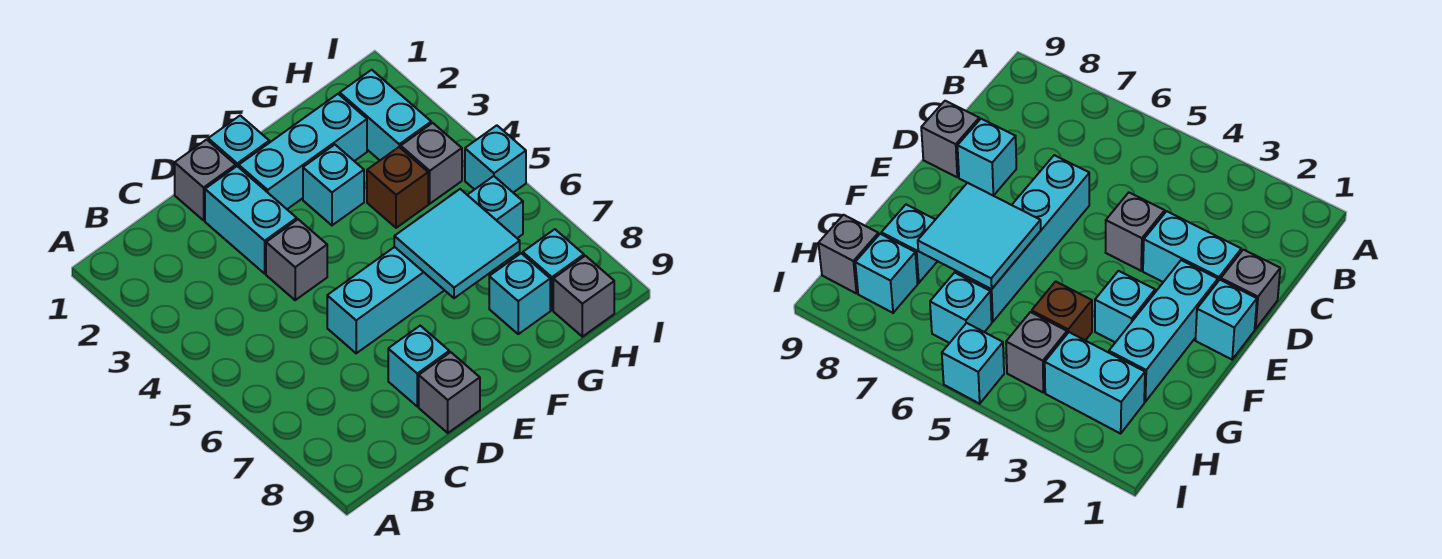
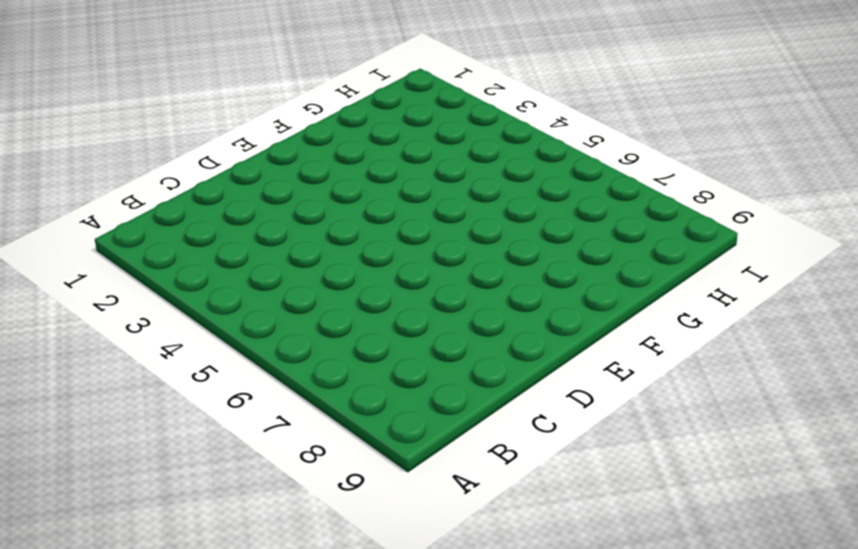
none -> grey brick D1 level 1
none -> cyan brick D2:D3 level 1
none -> grey brick D4 level 1

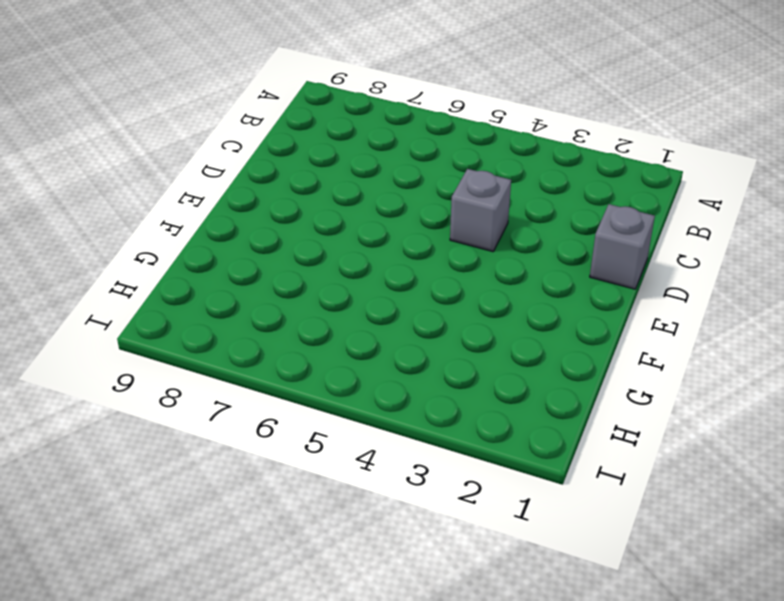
none -> cyan brick D2:D3 level 1
none -> cyan brick D6:G6 level 1
none -> cyan brick D8 level 1

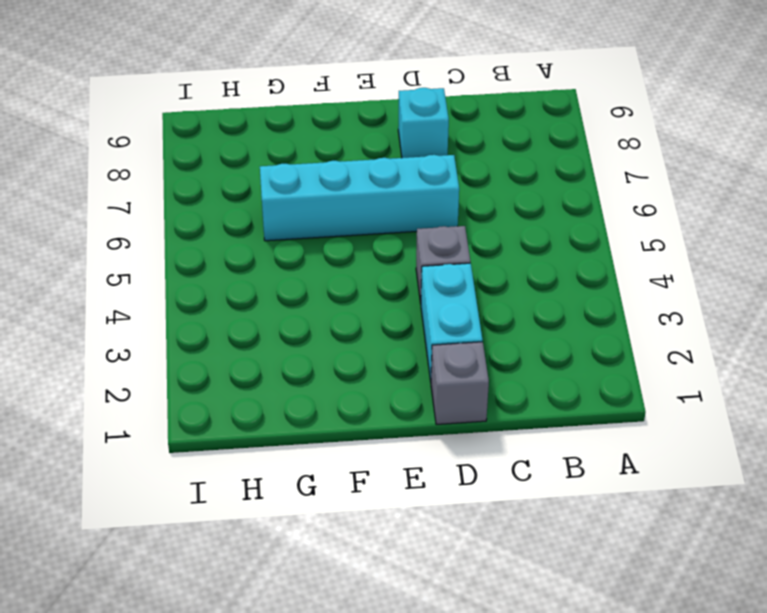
none -> grey brick D9 level 1
none -> cyan brick E1 level 1
none -> cyan brick E2:G2 level 1

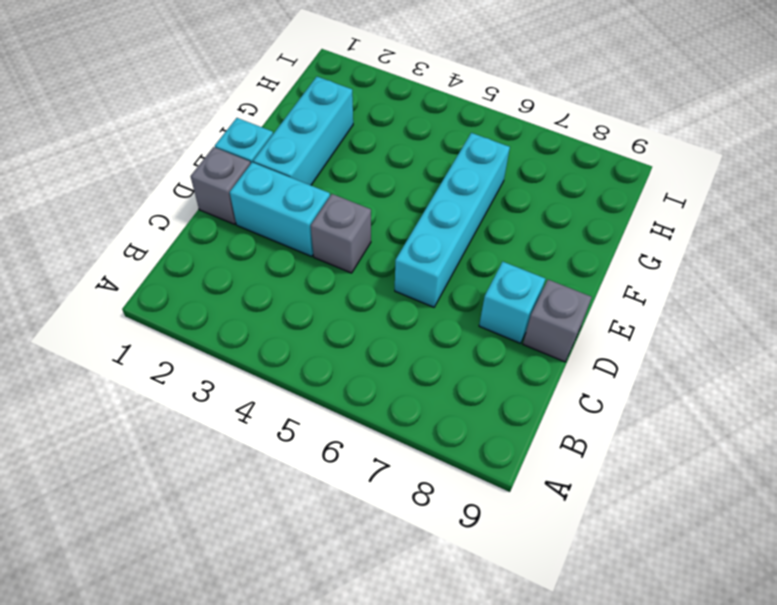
none -> cyan brick F3 level 1
none -> brown brick G4 level 1
none -> cyan brick G8 level 1

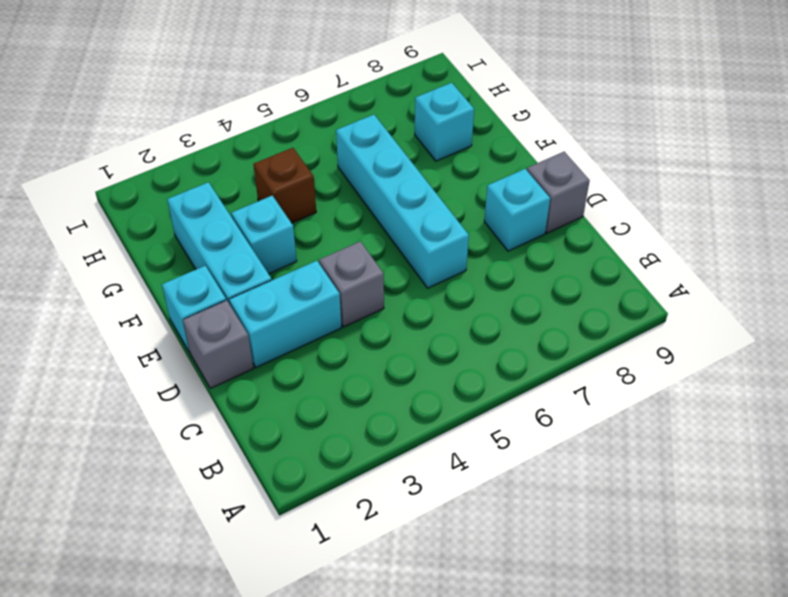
none -> cyan brick H2:H3 level 1
none -> grey brick H4 level 1
none -> cyan brick H6 level 1

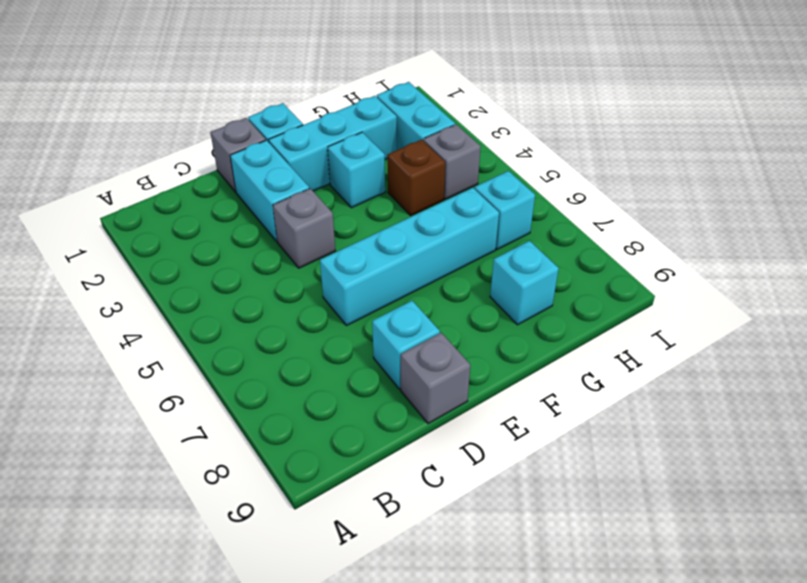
none -> cyan brick H8 level 1
none -> grey brick H9 level 1
none -> cyan brick I5 level 1

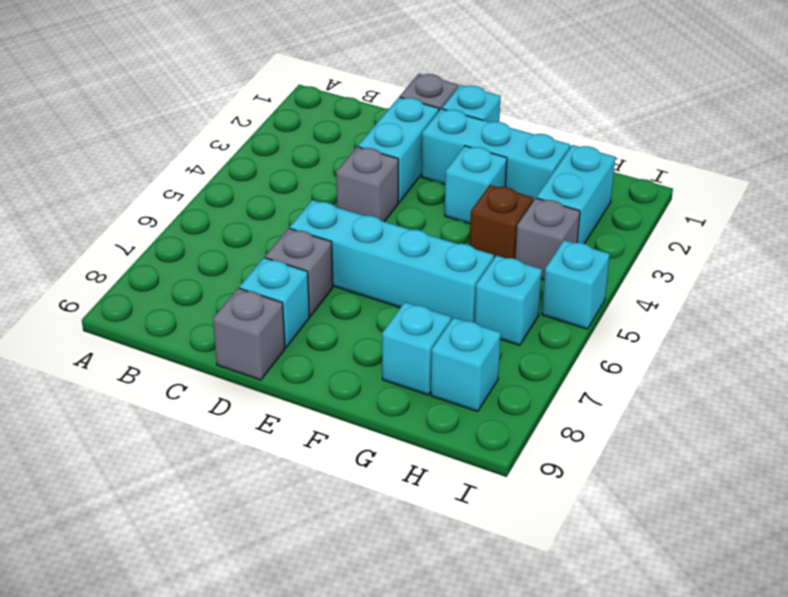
grey brick D7 level 1 -> grey brick H9 level 1
none -> cyan tile F6:G7 level 2

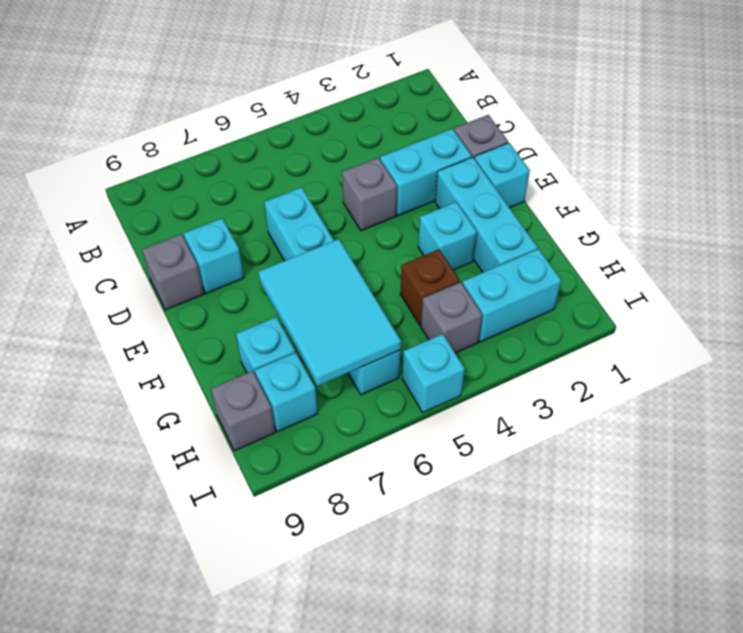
cyan tile F6:H7 level 2 -> cyan tile F6:G7 level 2

